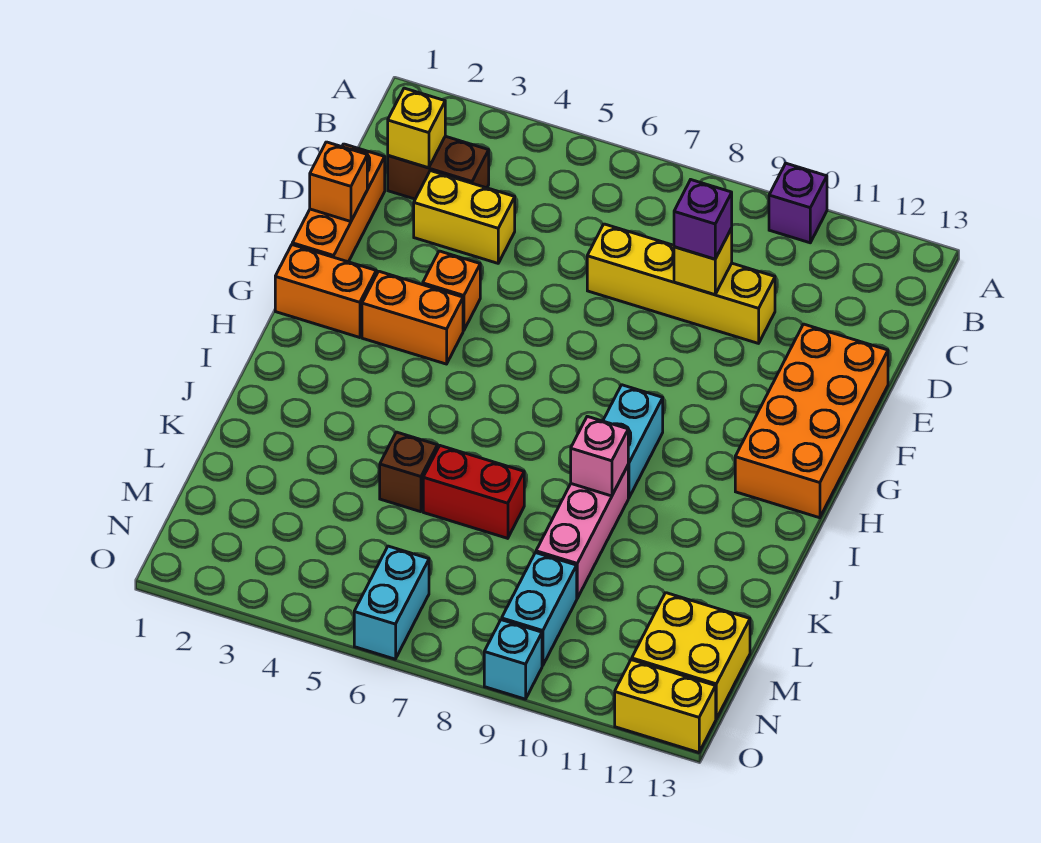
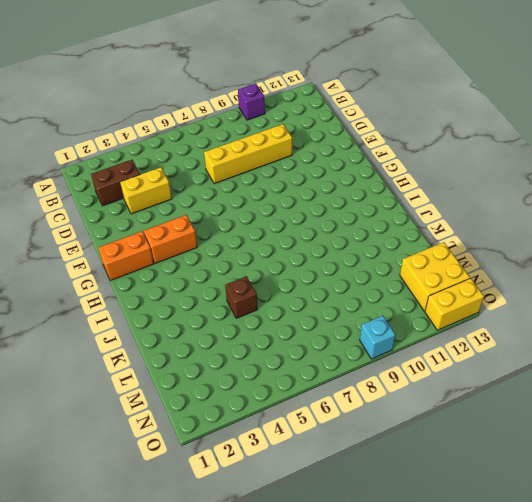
none -> orange brick D1:F1 level 1
none -> orange brick E12:H13 level 1
none -> orange brick F4 level 1

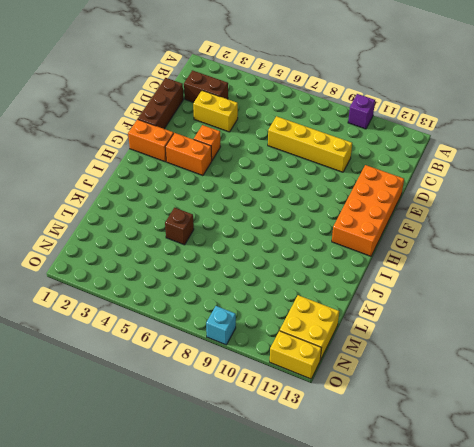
brown brick D1:F1 level 1 -> orange brick D1:F1 level 1
none -> cyan brick H9:I9 level 1
none -> pink brick J9:L9 level 1
none -> red brick K6:K7 level 1

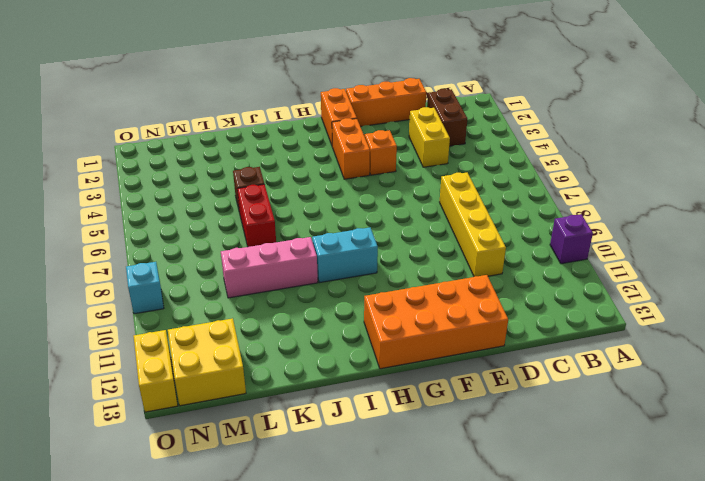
none -> cyan brick M9:N9 level 1
none -> cyan brick N6:O6 level 1
none -> yellow brick C2 level 2

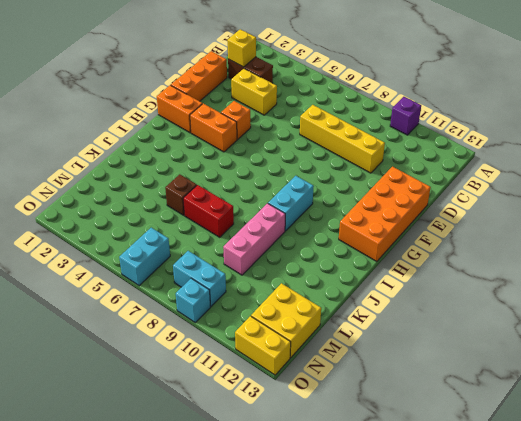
cyan brick N8:N9 level 1 -> cyan brick M9:N9 level 1
none -> yellow brick D9 level 2
none -> orange brick E1 level 2
none -> pink brick J9 level 2

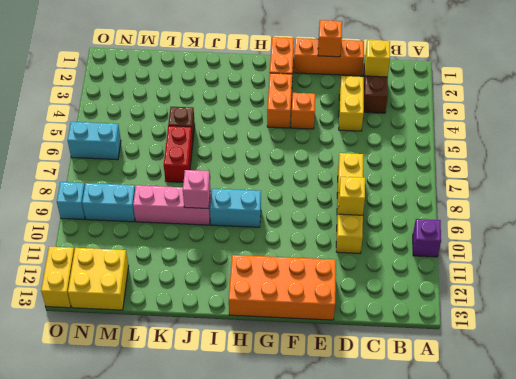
none -> purple brick D9 level 3

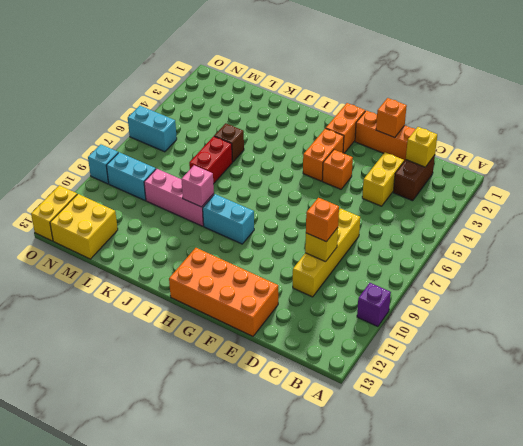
orange brick D9 level 3 -> purple brick D9 level 3

